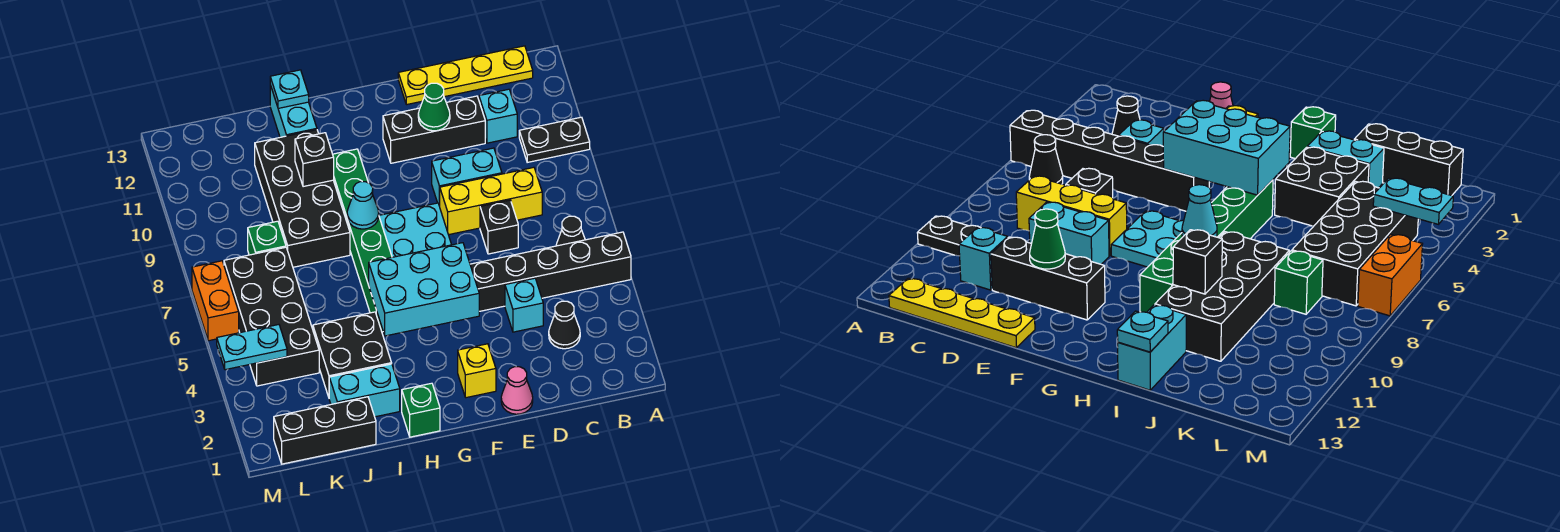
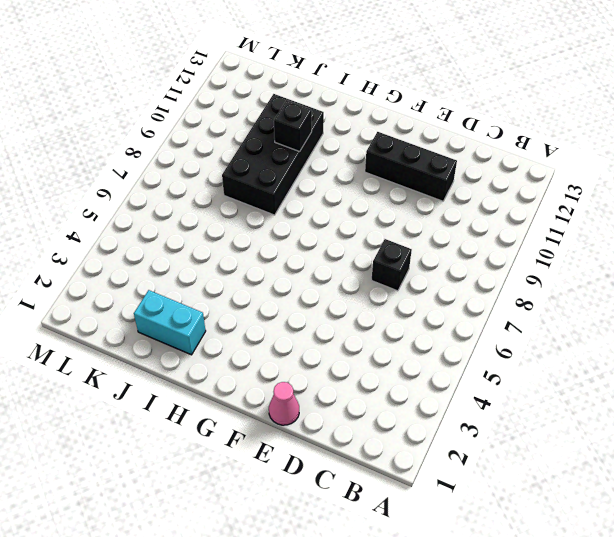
none -> black brick A5:F5 level 1
none -> black plate A10:B10 level 1
none -> black cone B6 level 1
none -> yellow plate B13:E13 level 1

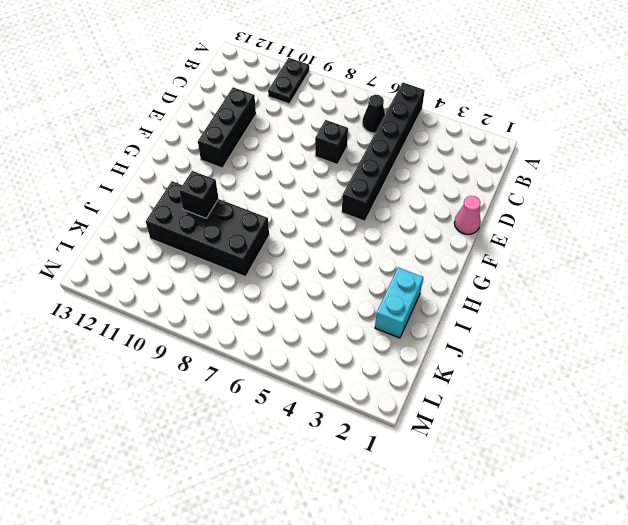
none -> yellow plate B13:E13 level 1
none -> black cone C3 level 1
none -> yellow brick C8:E8 level 1
none -> cyan brick C11 level 1

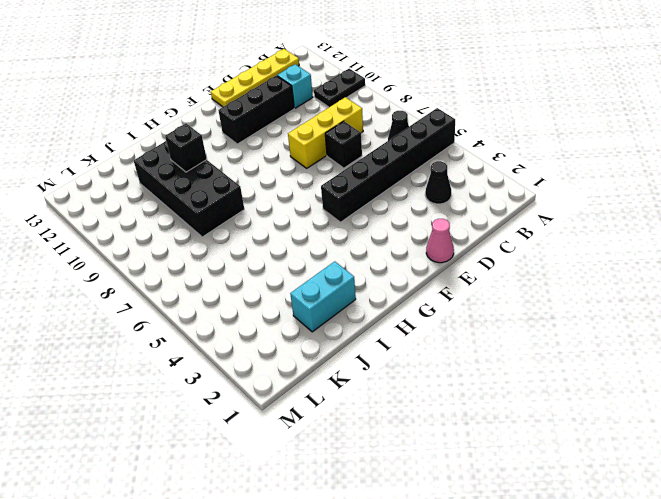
none -> cyan brick D4 level 1
none -> cyan brick D9:E9 level 1
none -> yellow brick F2 level 1
none -> cyan plate F7:G8 level 1

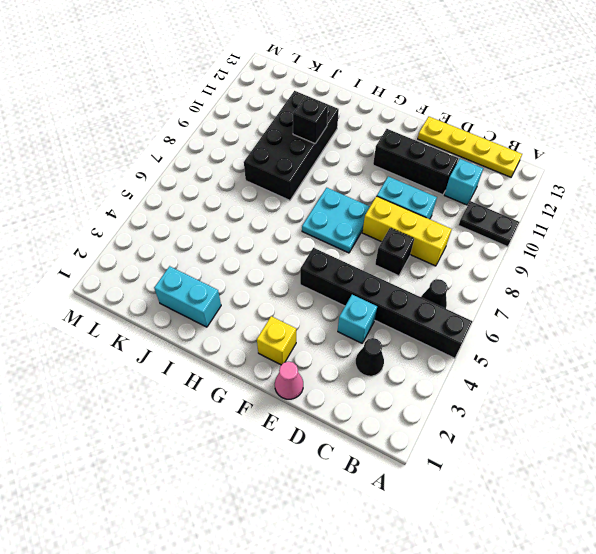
none -> green brick H1 level 1
none -> green brick H5:H10 level 1
none -> black brick I3:J4 level 1
none -> cyan brick I12:I13 level 1

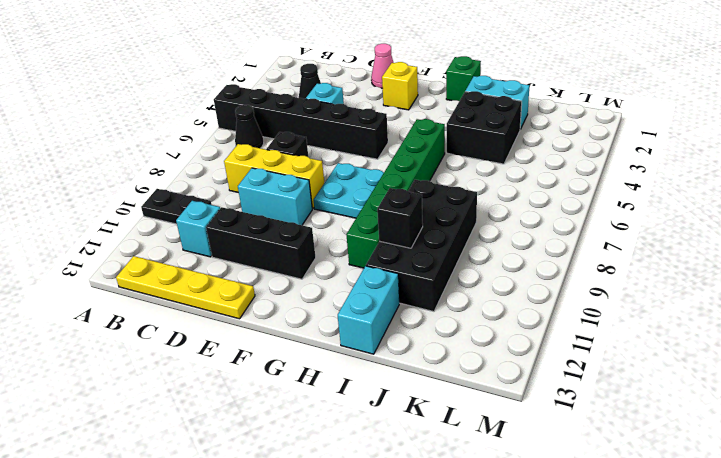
none -> black brick J1:L1 level 1
none -> black brick K4:L7 level 1
none -> green brick K8 level 1
none -> orange brick M6:M7 level 1

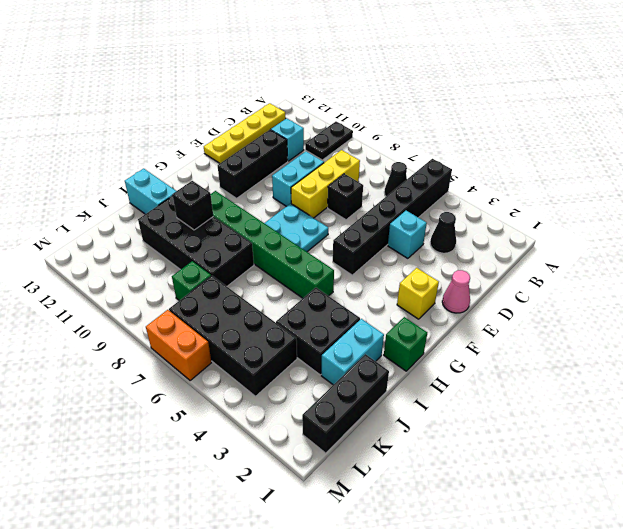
none -> green cone E11 level 2
none -> cyan brick F4:H5 level 2
none -> cyan cone H8 level 2
none -> cyan plate I13 level 2

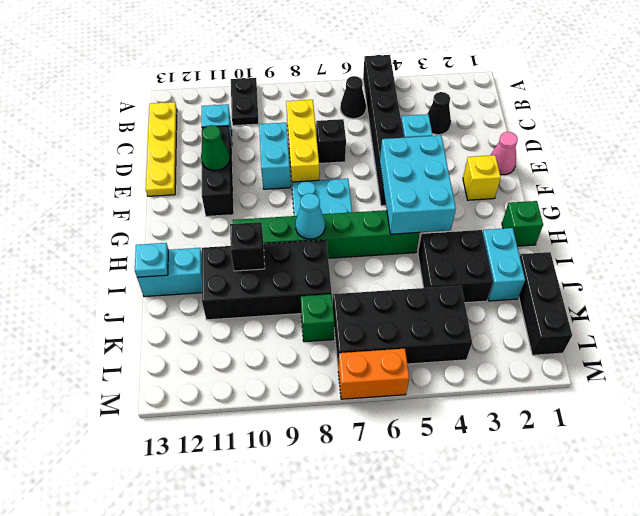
none -> cyan plate L4:M4 level 2

